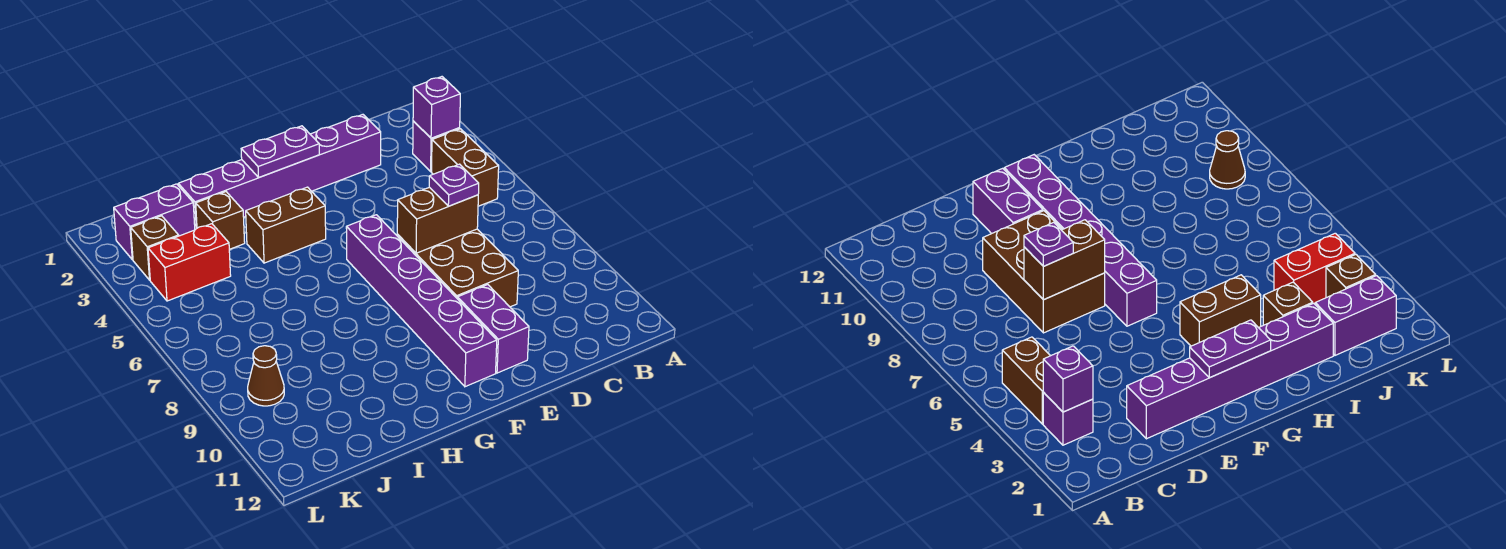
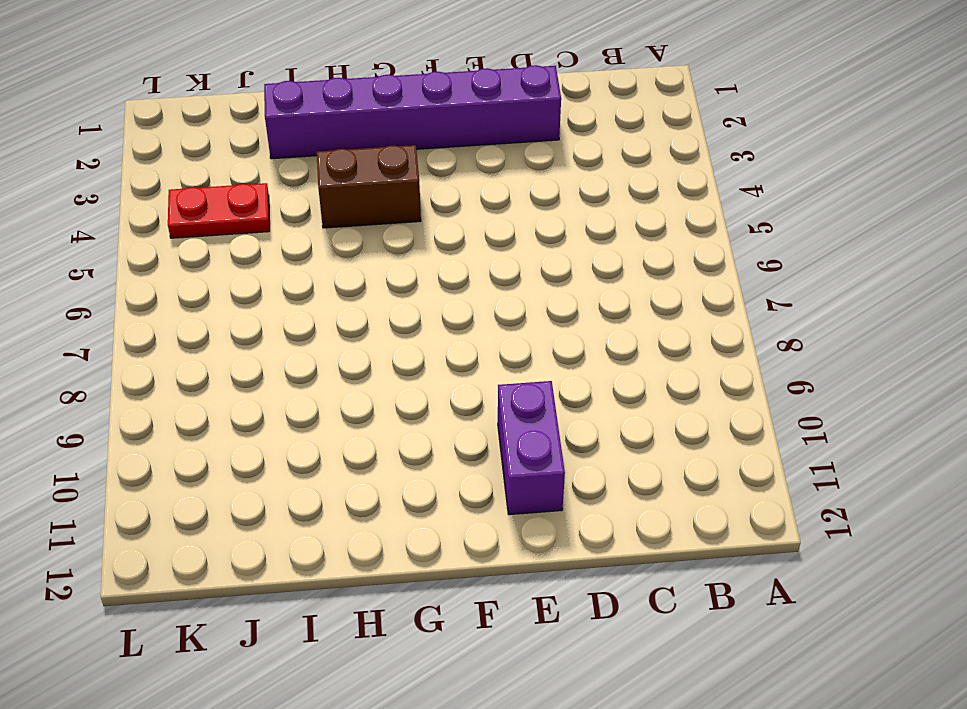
red plate J4:K4 level 1 -> red brick J4:K4 level 1
none -> purple brick B3 level 1
none -> brown brick B4:B5 level 1
none -> brown brick D7:E9 level 1

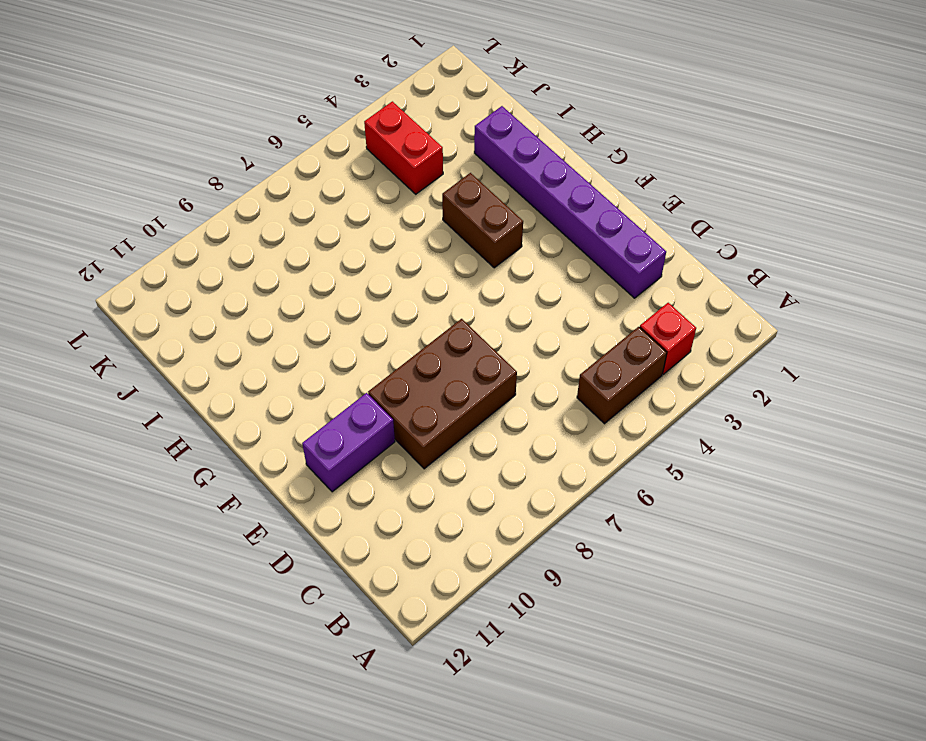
red brick B3 level 1 -> purple brick B3 level 1
none -> purple brick F6:F11 level 1
none -> brown brick I3 level 1
none -> purple brick J2:K2 level 1

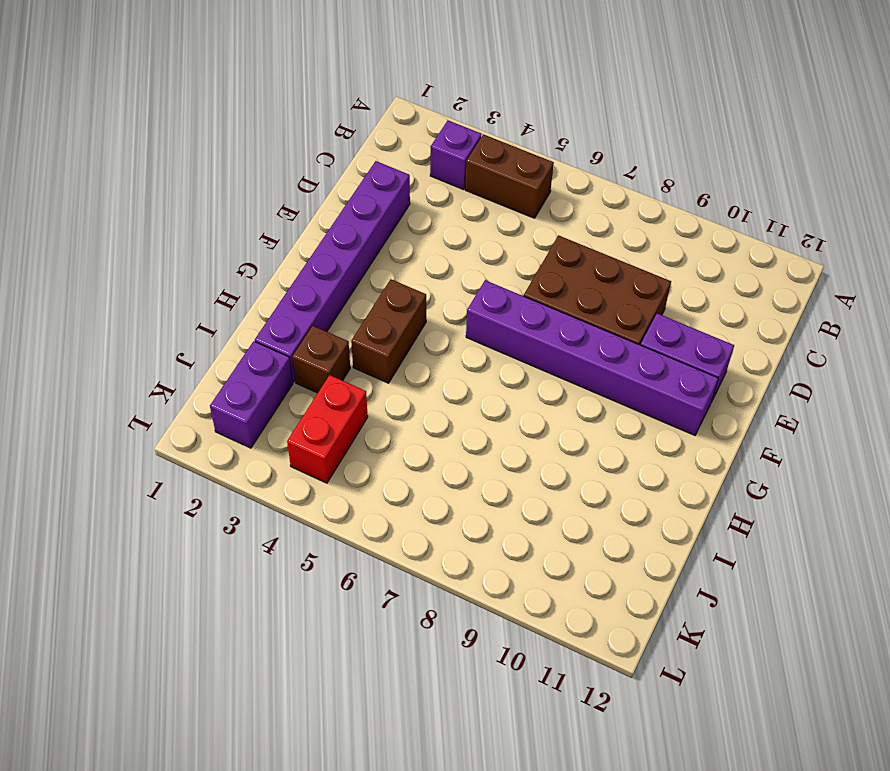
none -> brown brick K3 level 1
none -> brown cone K9 level 1
none -> purple brick B3 level 2

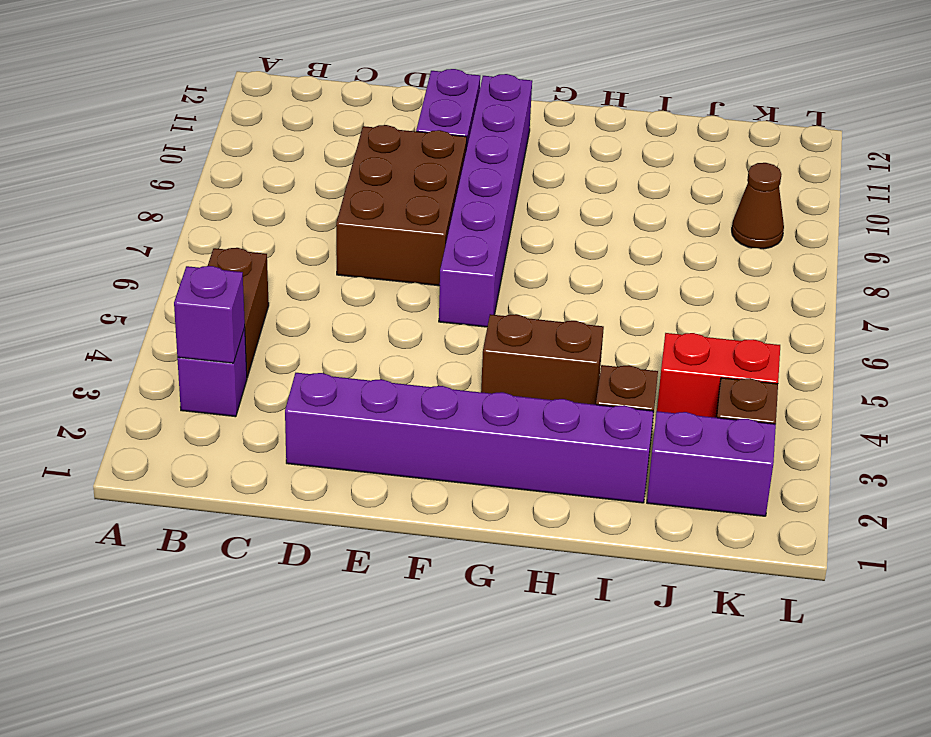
none -> brown brick D7:E7 level 2
none -> purple plate F2:G2 level 2
none -> purple plate D7 level 3

